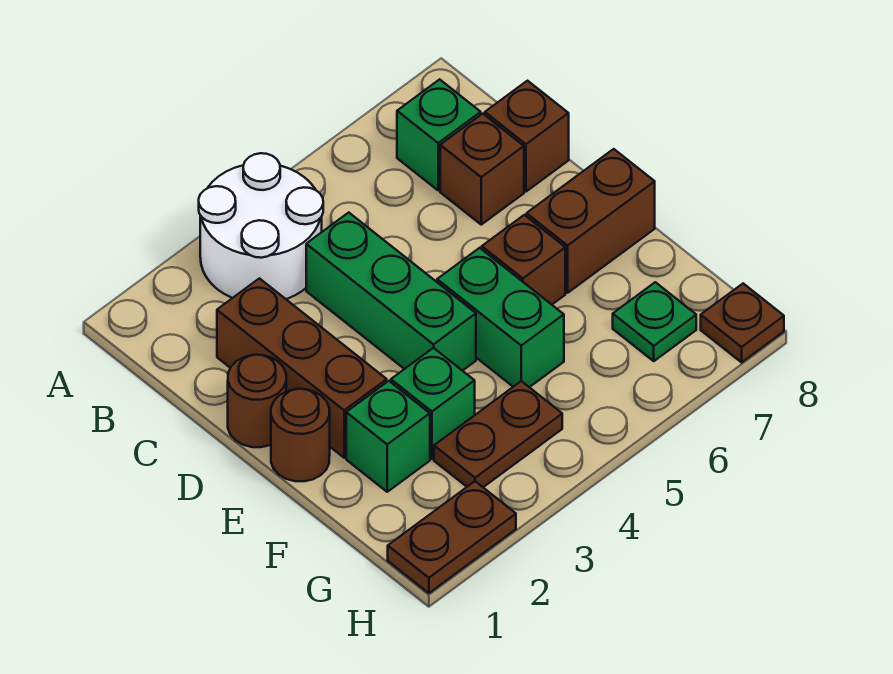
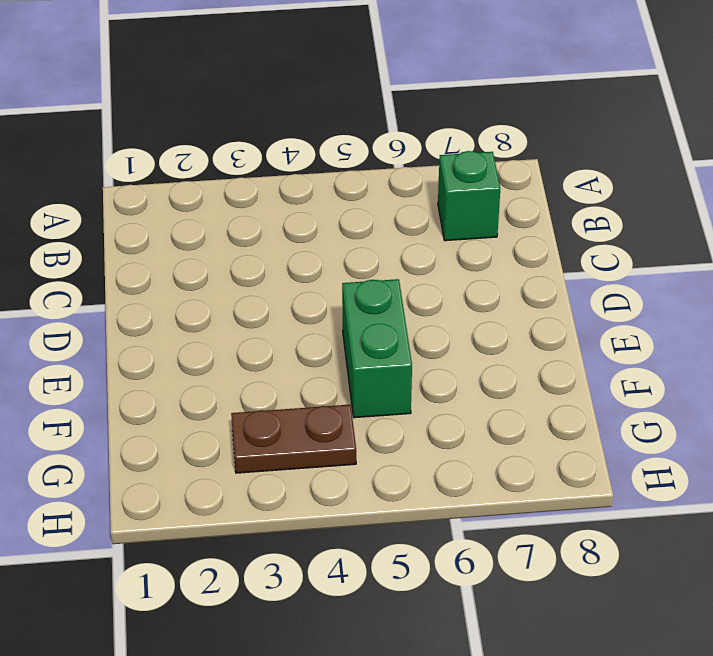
none -> white round brick A3:B4 level 1
none -> brown brick C2:E2 level 1
none -> green brick C4:E4 level 1

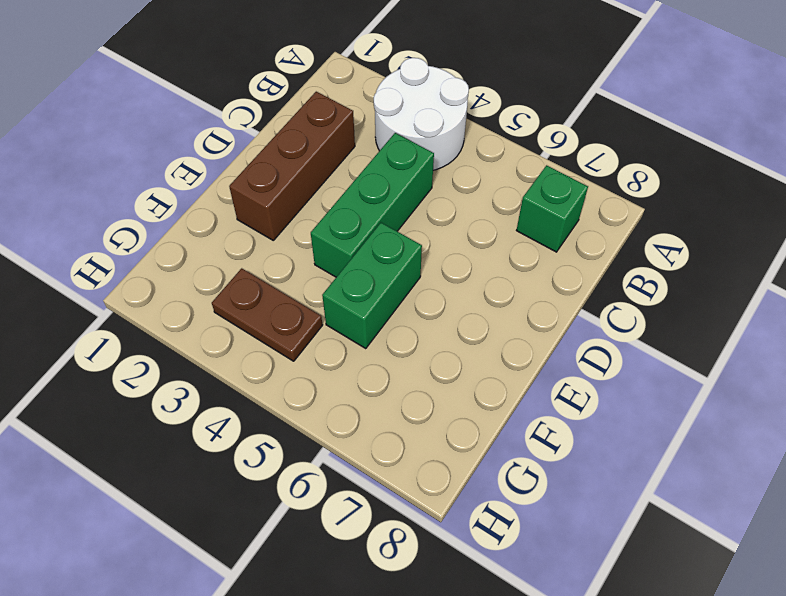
none -> brown brick C7 level 1
none -> brown brick C8 level 1
none -> brown round brick D1 level 1

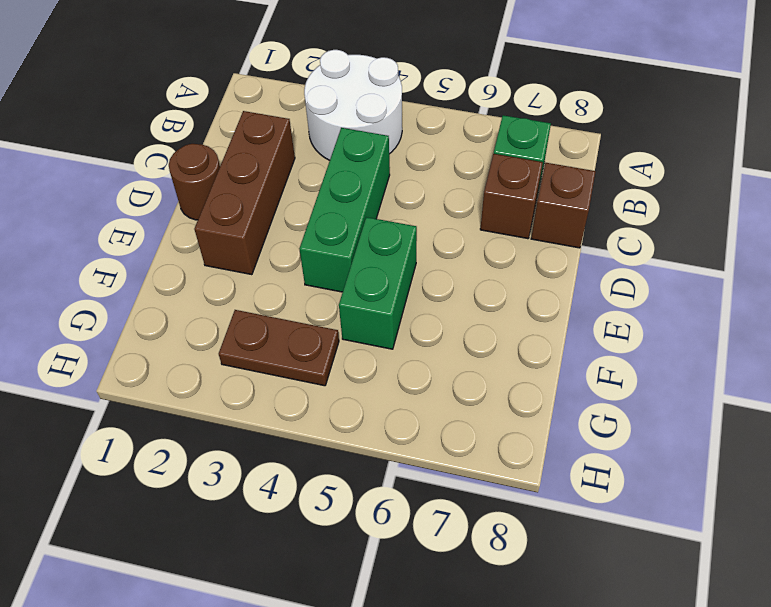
none -> brown round brick E1 level 1
none -> brown brick E6 level 1
none -> brown brick E7:E8 level 1

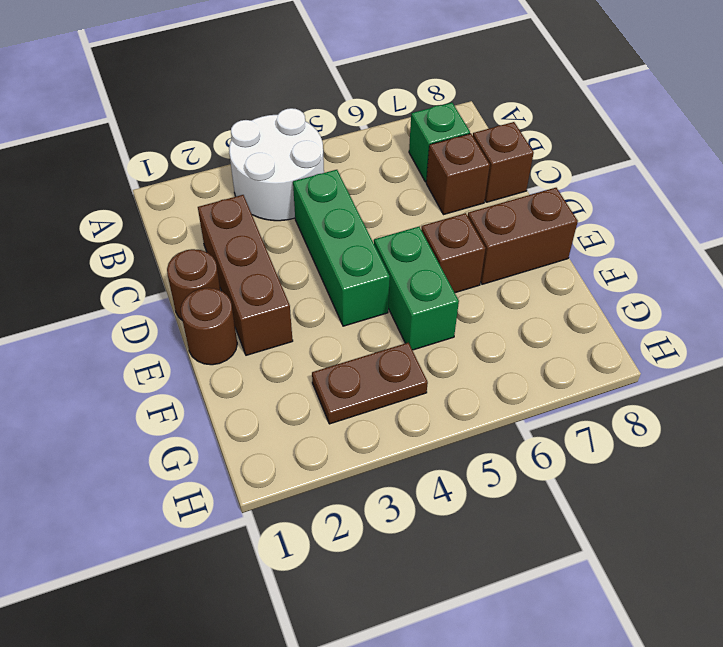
none -> green brick F2 level 1
none -> green brick F3 level 1
none -> green plate G7 level 1

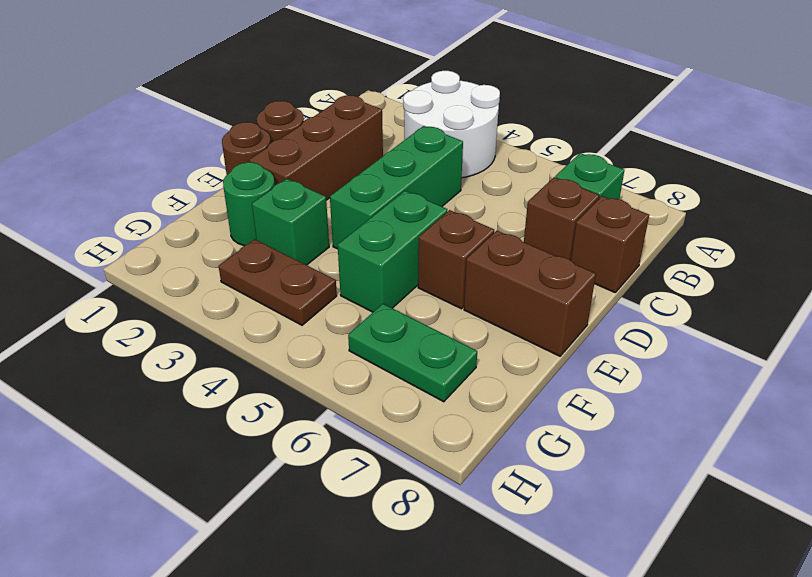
green round brick F2 level 1 -> green brick F2 level 1
green plate G6:G7 level 1 -> green plate G7 level 1
none -> brown plate H1:H2 level 1
none -> brown plate H8 level 1

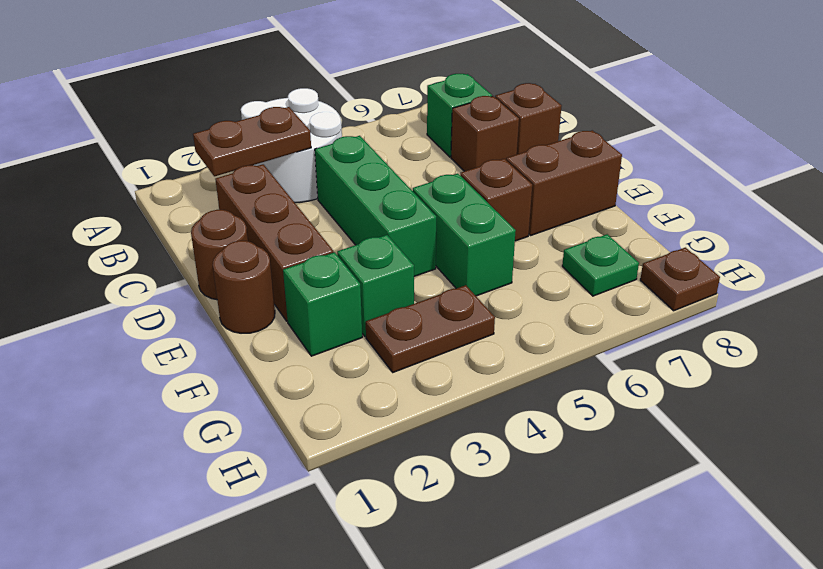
brown plate B2:B3 level 2 -> brown plate H1:H2 level 1

